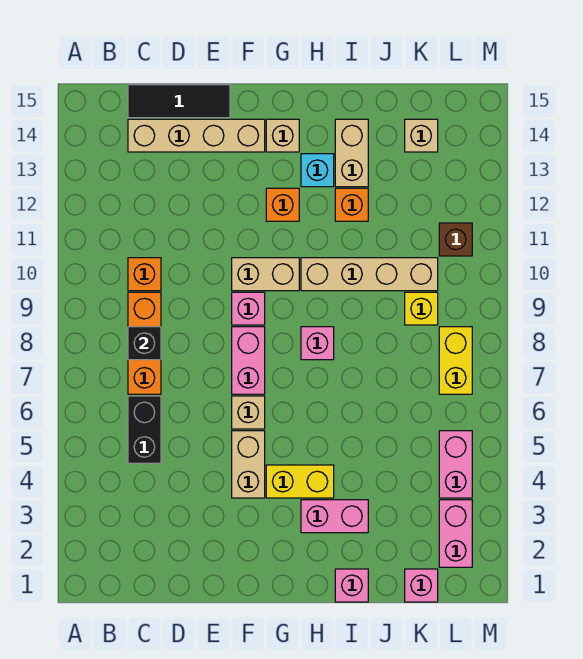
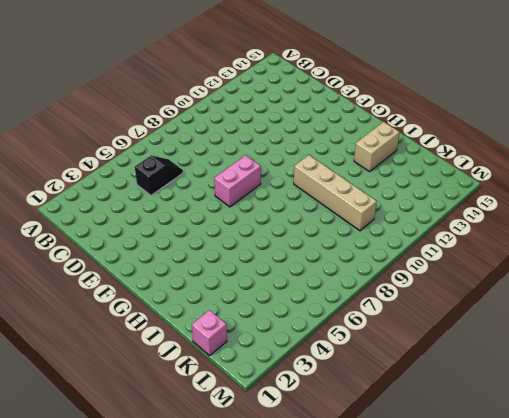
black slope C5:C6 level 1 top 5 -> black brick C5:C6 level 1
none -> orange brick C7:C9 level 1
none -> orange brick C10 level 1
none -> tan brick C14:F14 level 1

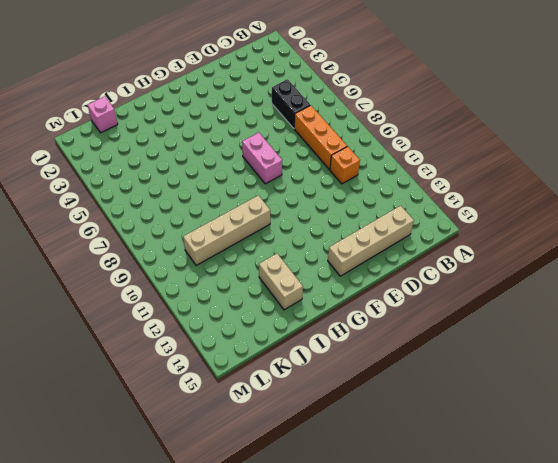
none -> black tile C15:E15 level 1
none -> tan brick F4:F5 level 1
none -> tan brick F6 level 1

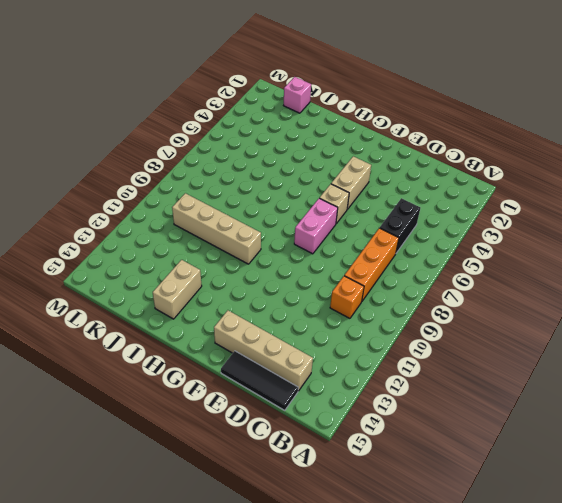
none -> pink brick F9 level 1
none -> tan brick F10:G10 level 1
none -> yellow brick G4:H4 level 1

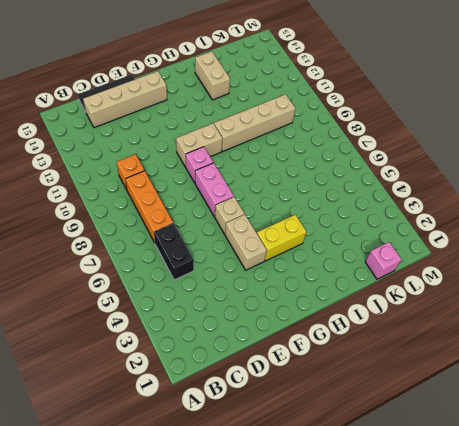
none -> orange brick G12 level 1
none -> tan brick G14 level 1
none -> pink brick H3:I3 level 1

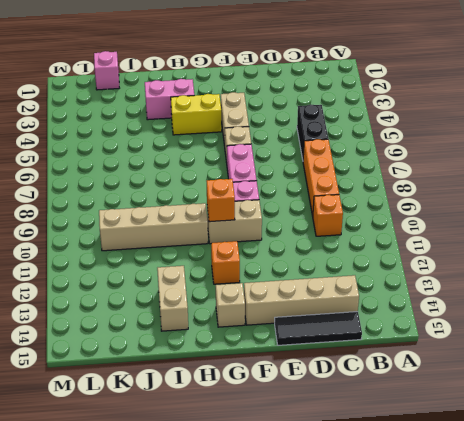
orange brick G10 level 2 -> orange brick I12 level 1
none -> pink brick H8 level 1
none -> cyan brick H13 level 1
none -> pink brick I1 level 1

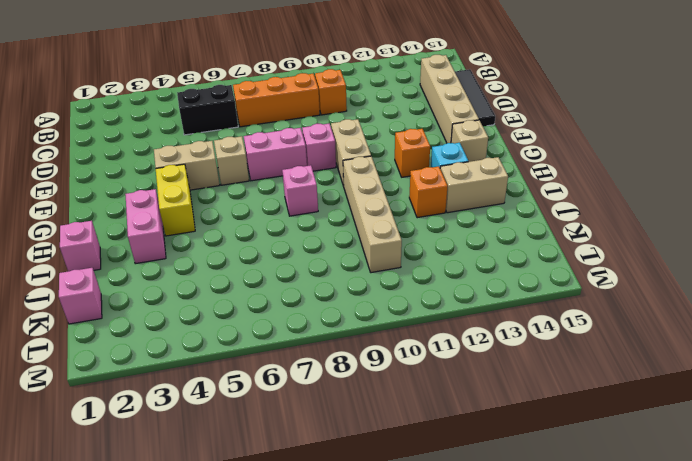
none -> yellow brick K9 level 1
none -> tan brick K14 level 1
none -> pink brick L2:L3 level 1

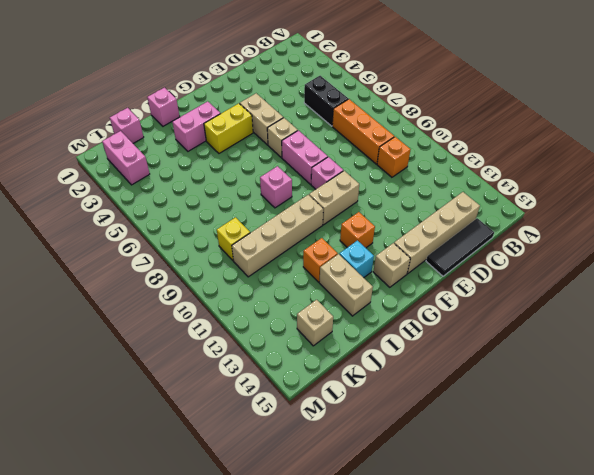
none -> pink brick L4:L5 level 1
none -> yellow brick L7:L8 level 1
none -> brown brick L11 level 1

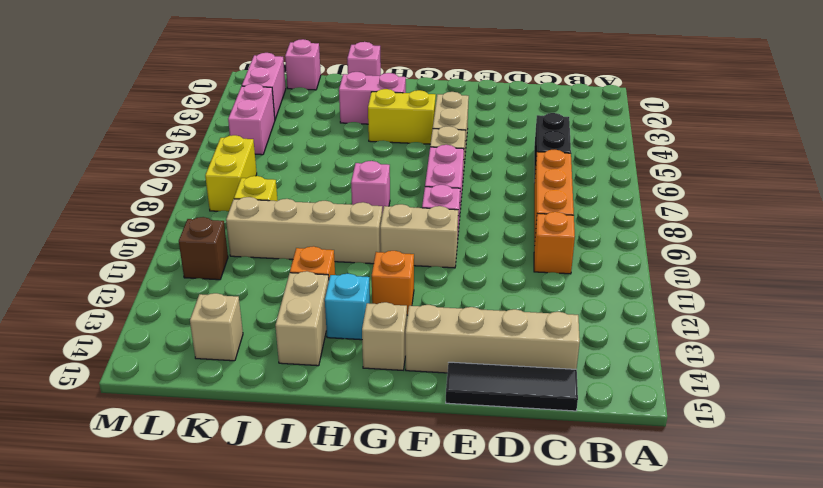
none -> black brick C8 level 2

